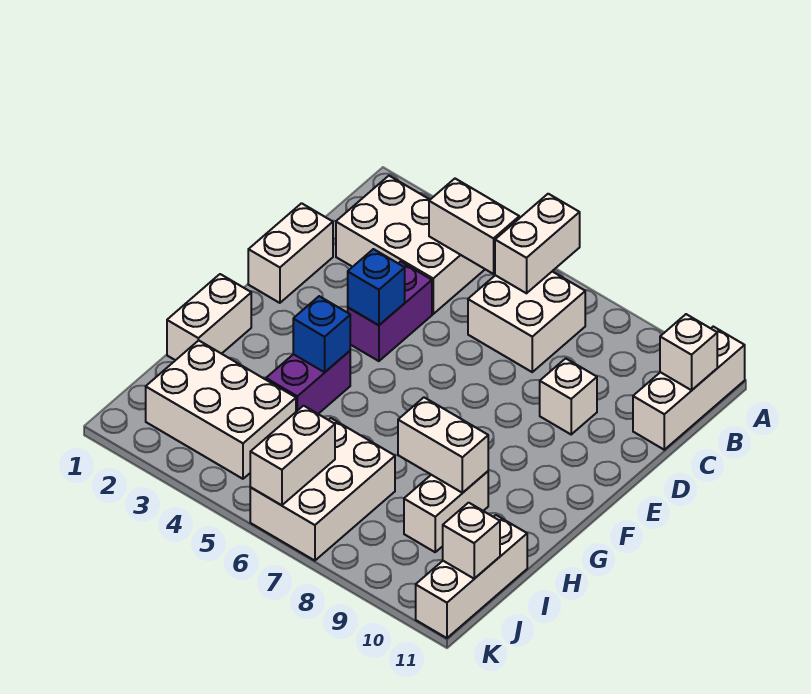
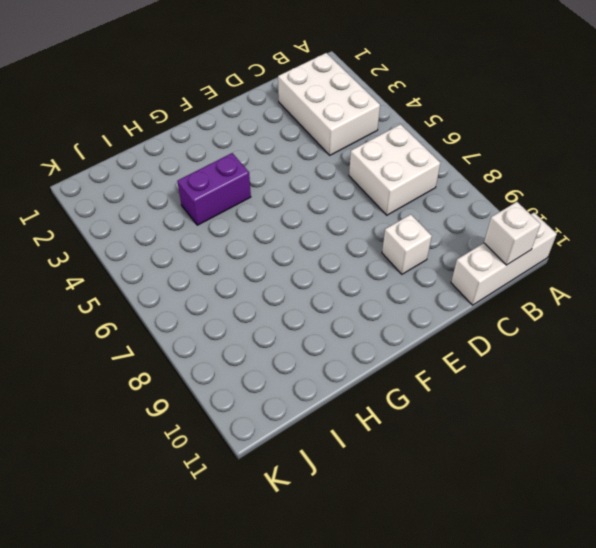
none -> white brick D1:E1 level 1
none -> purple brick D4:E4 level 1
none -> white brick G1:H1 level 1

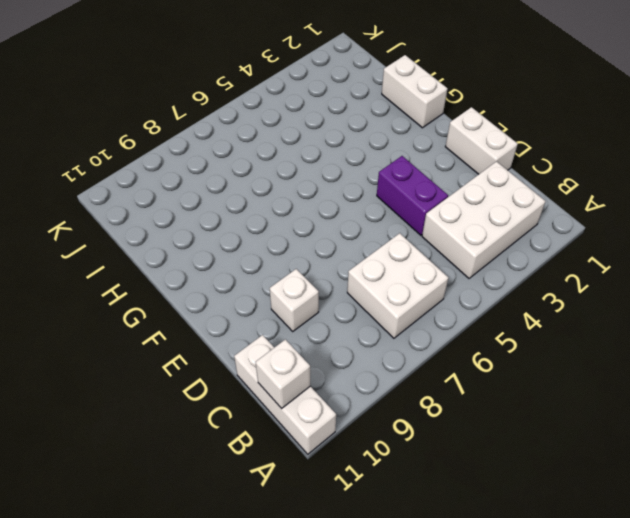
none -> purple brick G4:H4 level 1
none -> white brick H9:I9 level 1
none -> white brick I2:J4 level 1

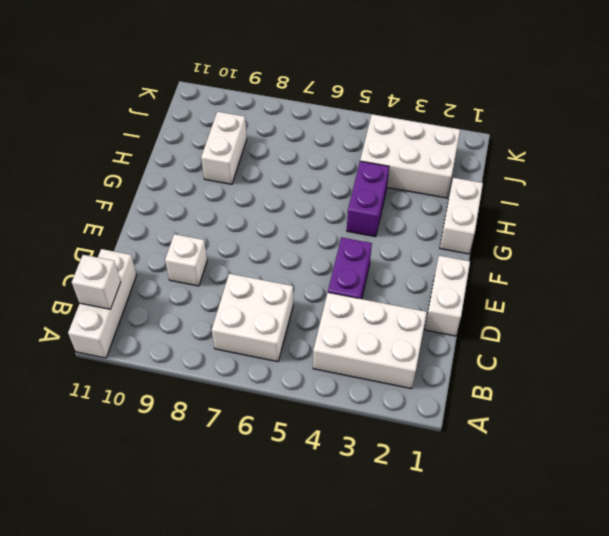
none -> white brick I6:K7 level 1
none -> white brick I11:K11 level 1
none -> white brick A6:B6 level 2

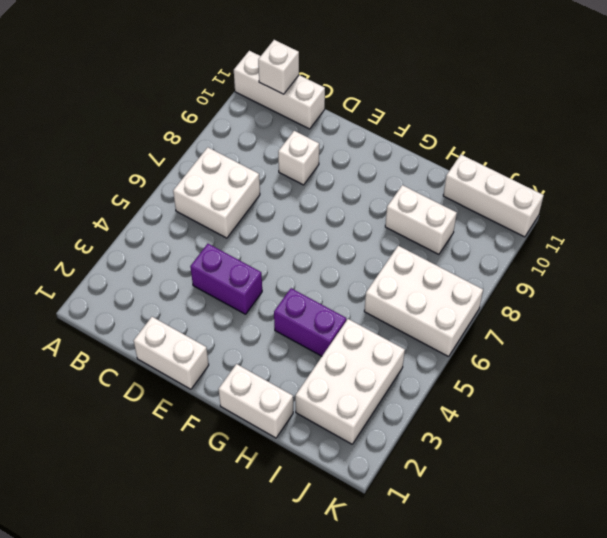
none -> white brick B2:C4 level 1
none -> white brick A6:B6 level 2
none -> white brick B4:B5 level 2

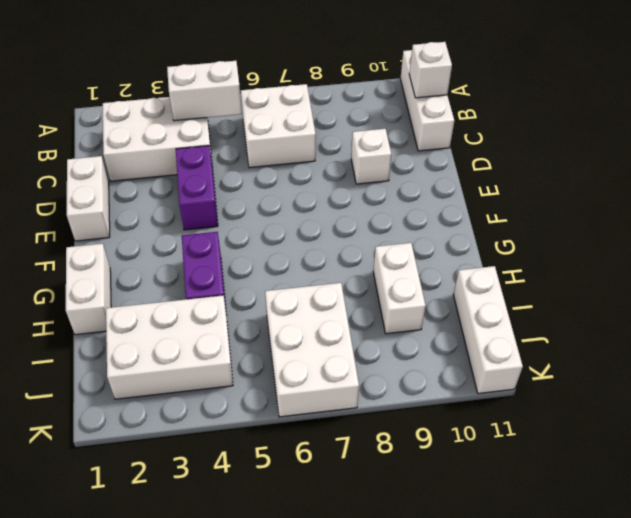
none -> white brick A6:B6 level 2
none -> blue brick E4 level 2
none -> blue brick G4 level 2

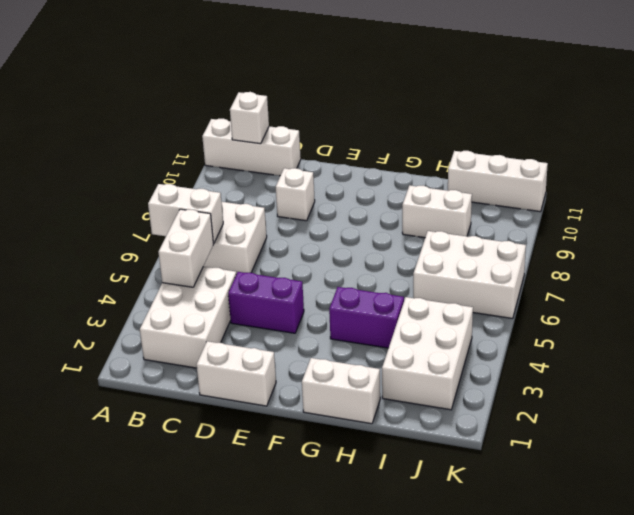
none -> blue brick E4 level 2
none -> blue brick G4 level 2
none -> white brick H8:H9 level 2

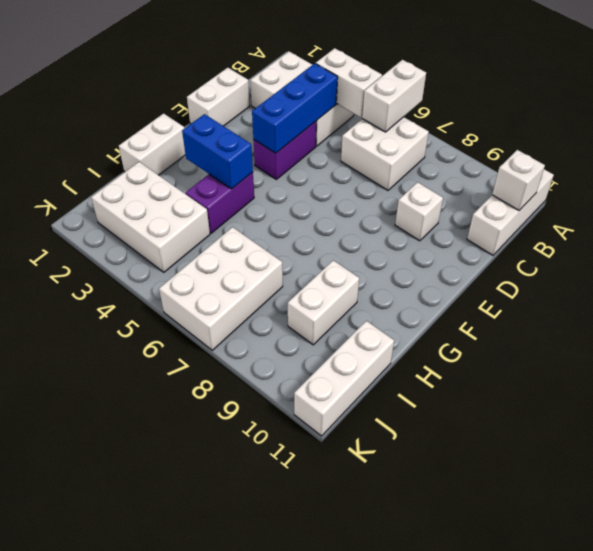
blue brick C4:E4 level 2 -> blue brick E4 level 2
blue brick G3:G4 level 2 -> blue brick G4 level 2
none -> white brick H8:H9 level 2
none -> white brick J6:K6 level 2
none -> white brick J11 level 2

